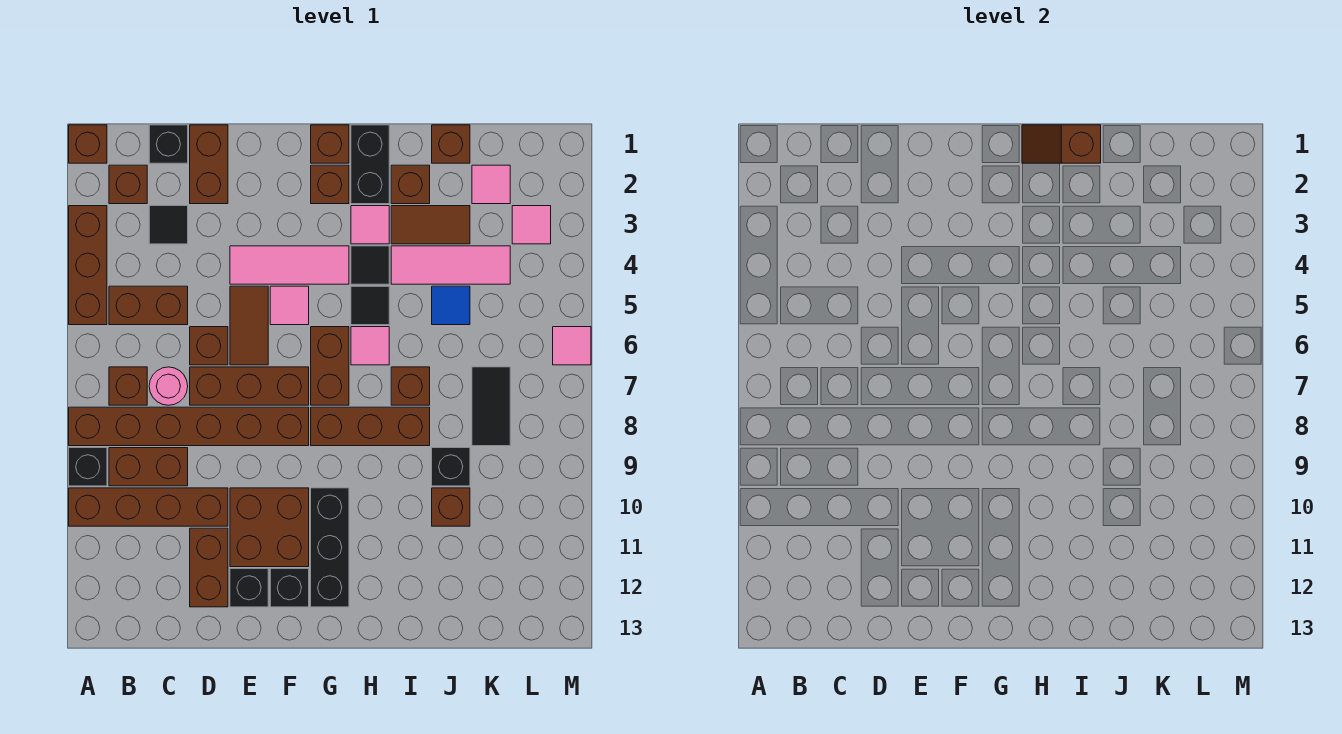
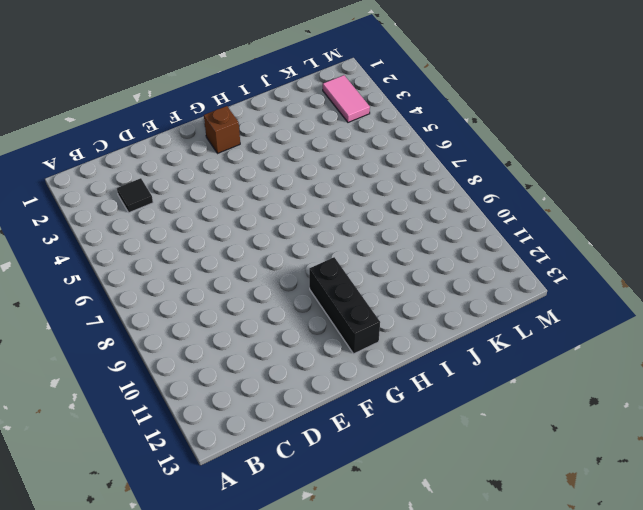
pink tile L2:L3 level 1 -> pink tile L3 level 1
none -> brown brick A1 level 1
none -> brown brick A3:A5 level 1
none -> brown brick A8:F8 level 1
none -> black brick A9 level 1

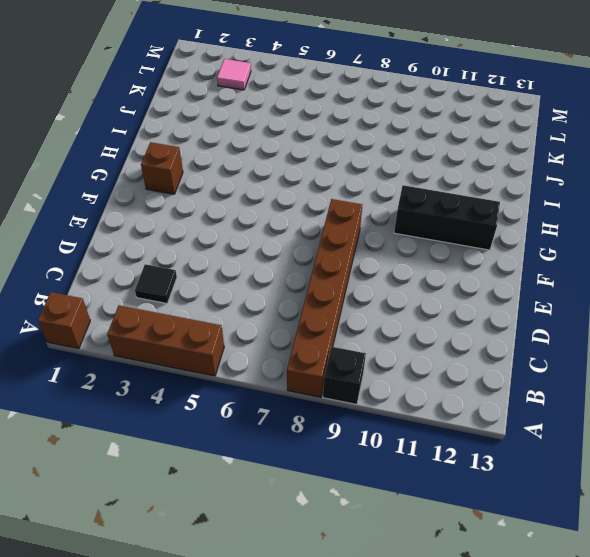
none -> brown brick A10:D10 level 1
none -> brown brick B2 level 1
none -> brown brick B5:C5 level 1
none -> brown brick B7 level 1

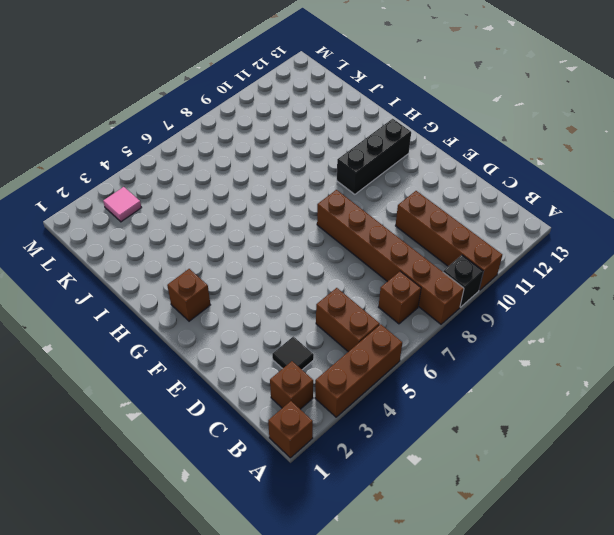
none -> brown brick B9:C9 level 1
none -> black brick C1 level 1
none -> pink round brick C7 level 1
none -> brown brick D1:D2 level 1

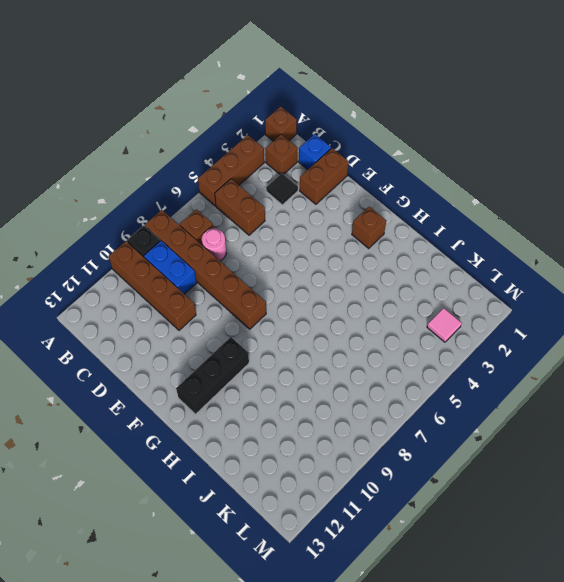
blue brick B9:C9 level 1 -> brown brick B9:C9 level 1
blue brick C1 level 1 -> black brick C1 level 1
none -> brown brick D6 level 1
none -> brown brick D7:F7 level 1
none -> brown brick D11:D12 level 1
none -> pink tile E4:G4 level 1

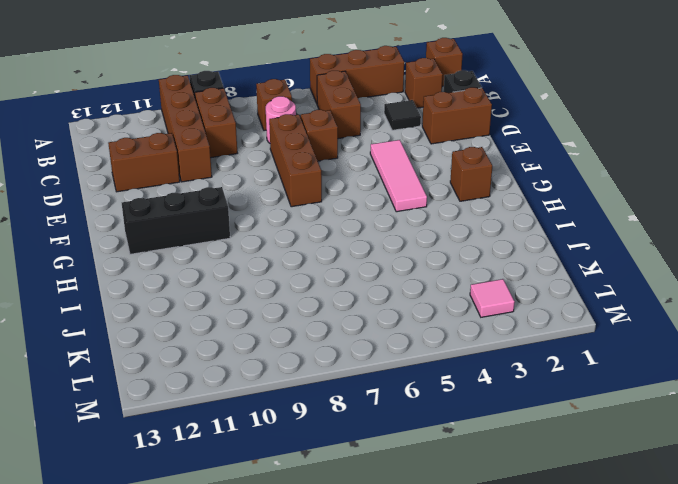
none -> brown brick A8:F8 level 1
none -> brown tile E5:E6 level 1
none -> brown brick E10:F11 level 1
none -> black brick E12 level 1

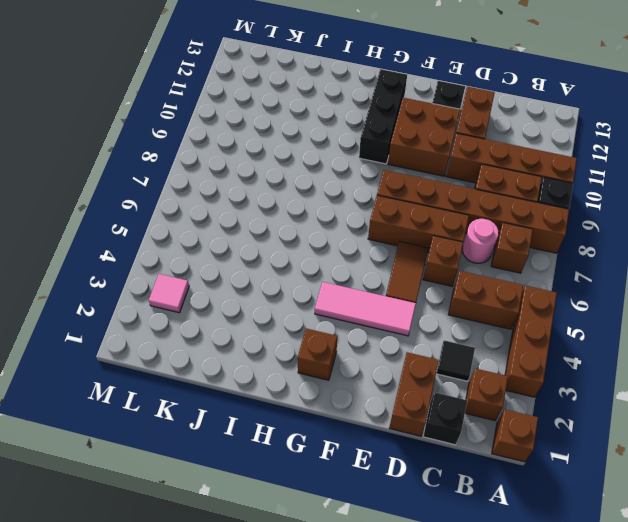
none -> pink tile F5 level 1
none -> black brick F12 level 1
none -> brown brick G1 level 1
none -> brown brick G6:G7 level 1

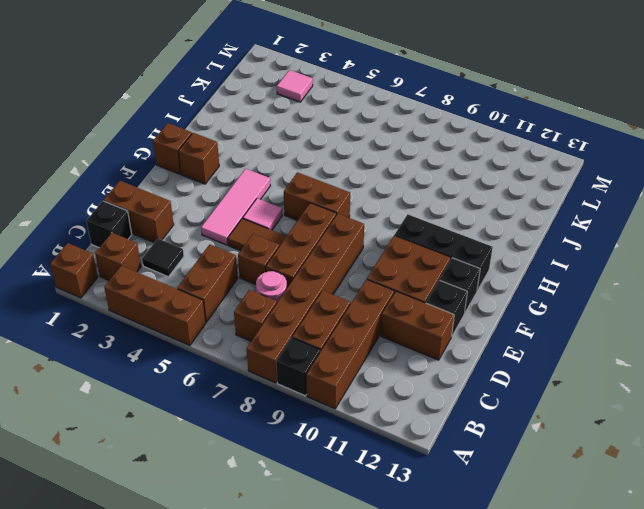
none -> brown brick G8:I8 level 1
none -> black brick H1:H2 level 1
none -> pink tile H3 level 1
none -> black tile H4 level 1

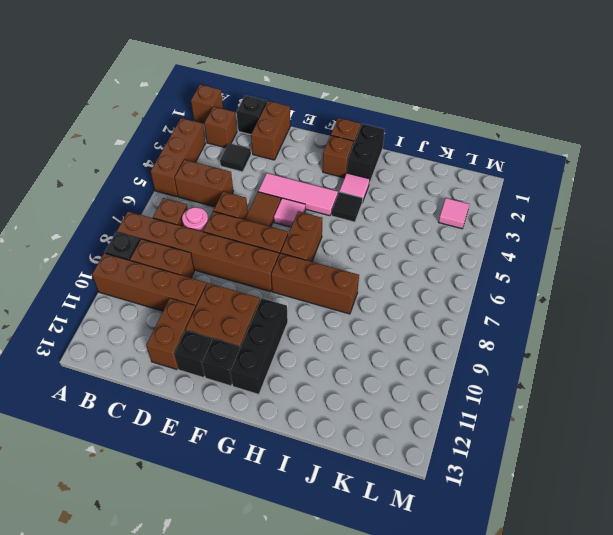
none -> black tile H5 level 1
none -> pink tile H6 level 1
none -> brown brick I2 level 1
none -> brown tile I3:J3 level 1

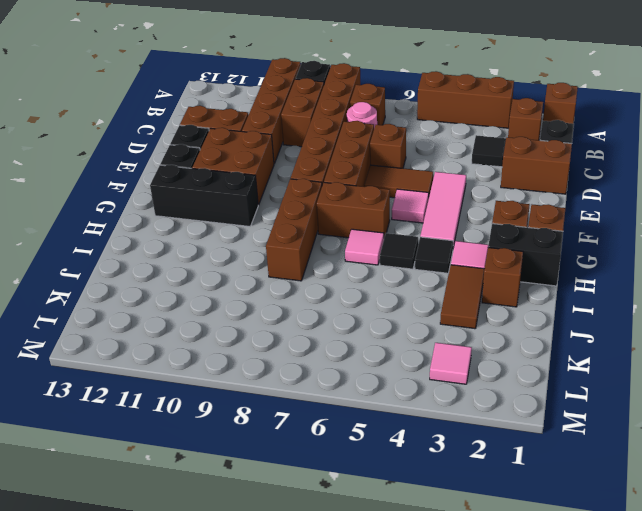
none -> brown brick B5:C5 level 1
none -> pink tile I4:K4 level 1
none -> brown brick I7 level 1
none -> brown brick J1 level 1

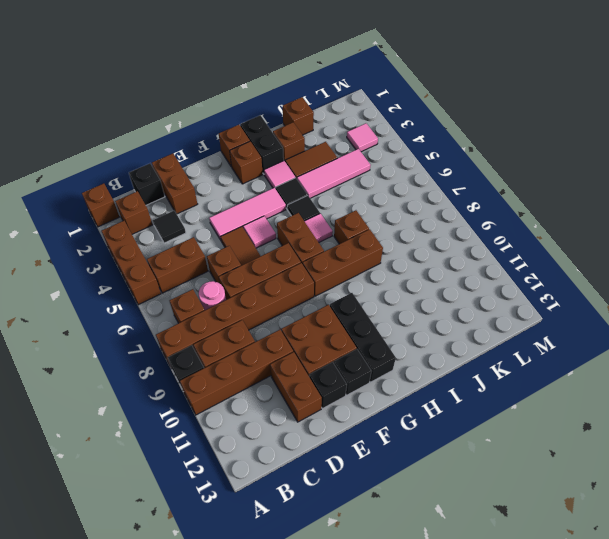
none -> blue tile J5 level 1
none -> black brick J9 level 1
none -> brown brick J10 level 1
none -> pink tile K2 level 1

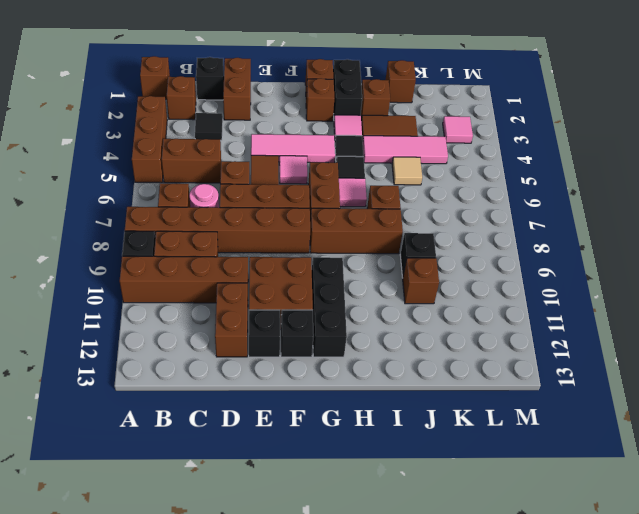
tan tile J5 level 1 -> blue tile J5 level 1
none -> pink tile K2 level 1
none -> black tile K7:K8 level 1
none -> pink tile M6 level 1
none -> brown slope H1:I1 level 2 top I

